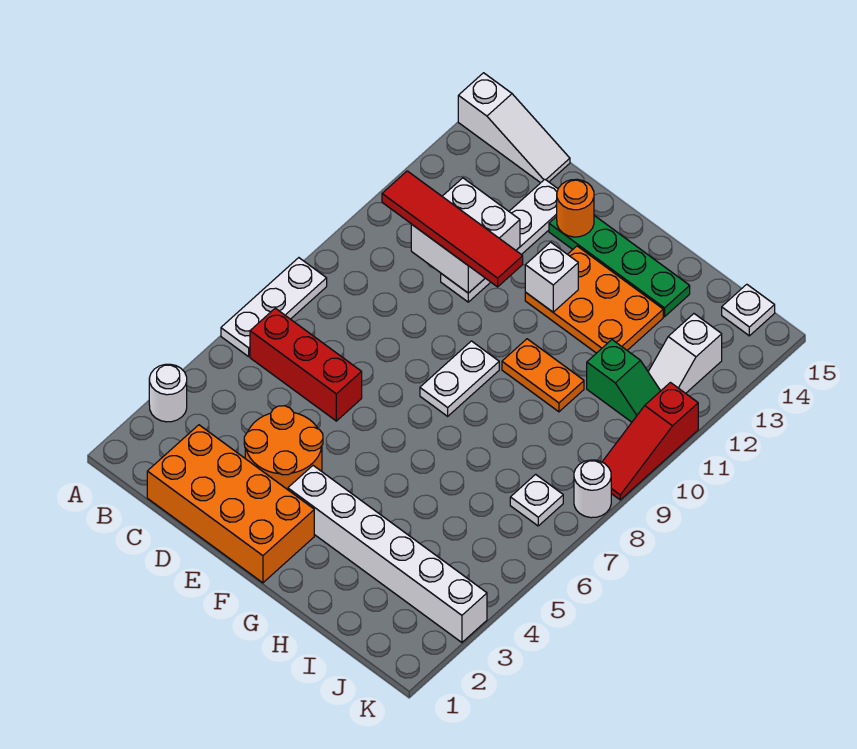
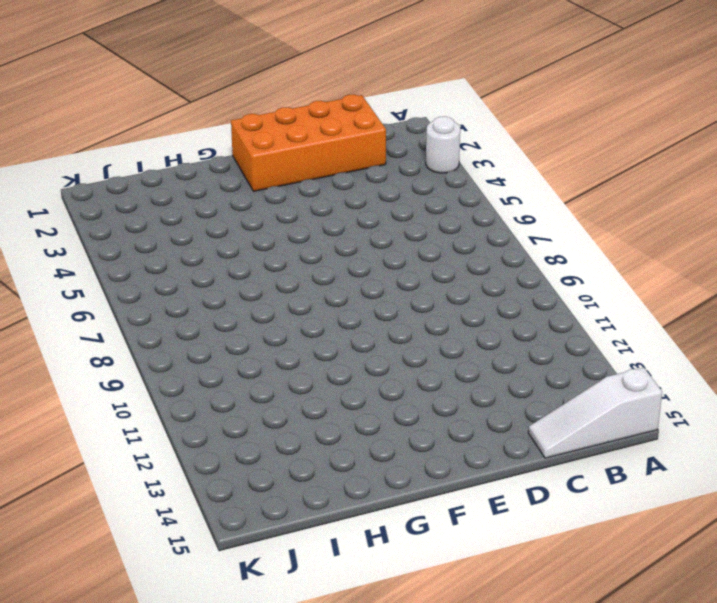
none -> white plate A6:A8 level 1
none -> red brick B6:D6 level 1
none -> orange round brick D3:E4 level 1

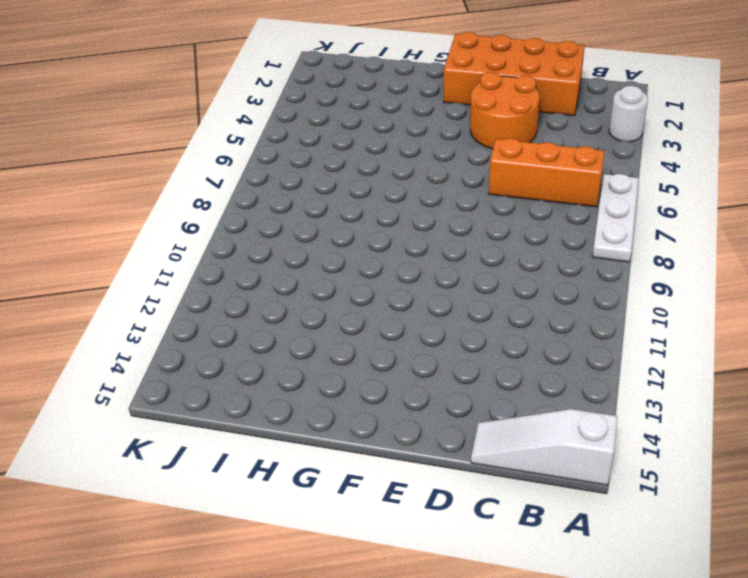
orange brick B6:D6 level 1 -> red brick B6:D6 level 1
none -> white plate D11:D14 level 1
none -> green plate E14:H14 level 1
none -> white brick F3:K3 level 1

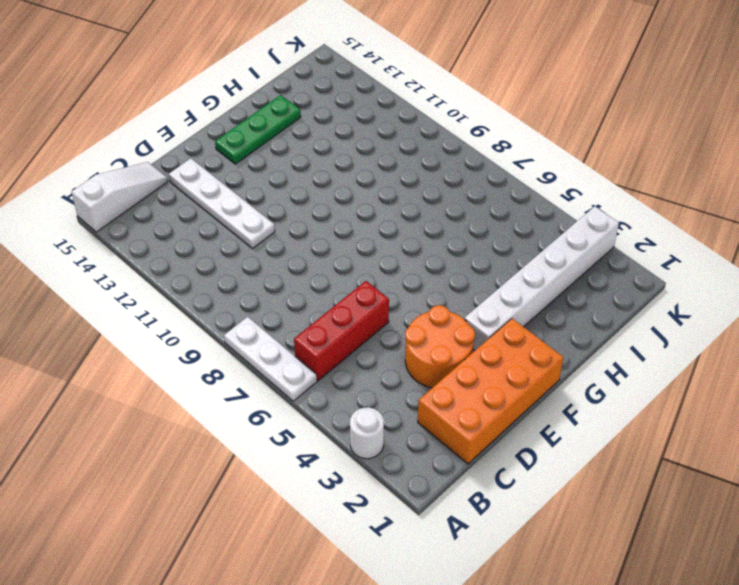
green plate F14:H14 level 1 -> green plate E14:H14 level 1
none -> white plate F8:F9 level 1
none -> orange plate F12:H13 level 1
none -> orange plate G10:H10 level 1

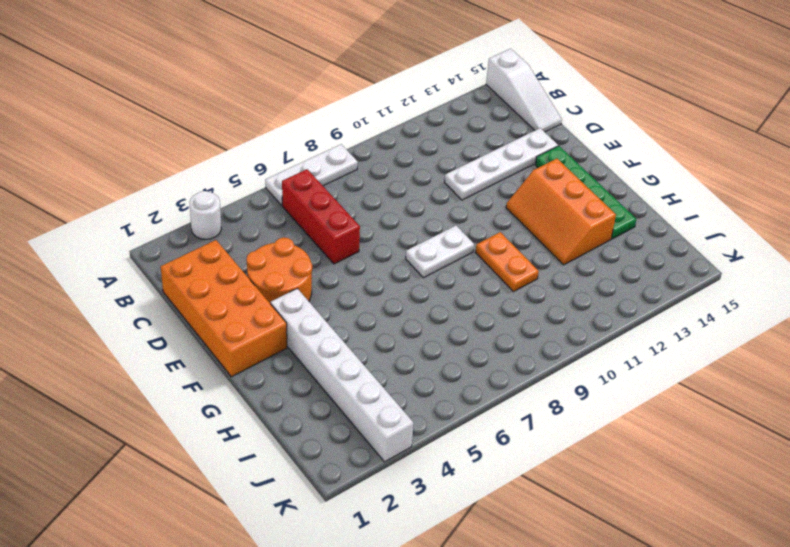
orange slope F12:H13 level 1 top 13 -> orange plate F12:H13 level 1
none -> green slope I11:J11 level 1 top I
none -> white plate J7 level 1
none -> white slope J12:J13 level 1 top 13

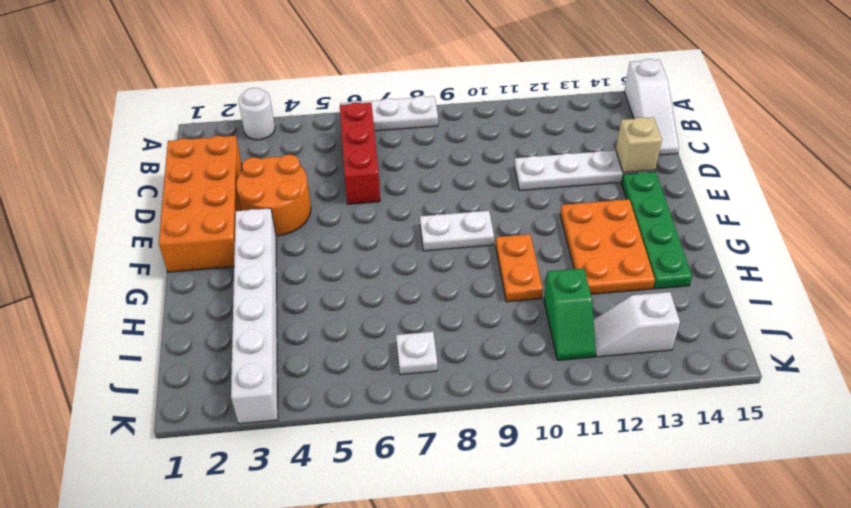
tan brick D14 level 2 -> none
none -> white plate J15 level 1
none -> white round brick K8 level 1
none -> red slope K9:K11 level 1 top 11

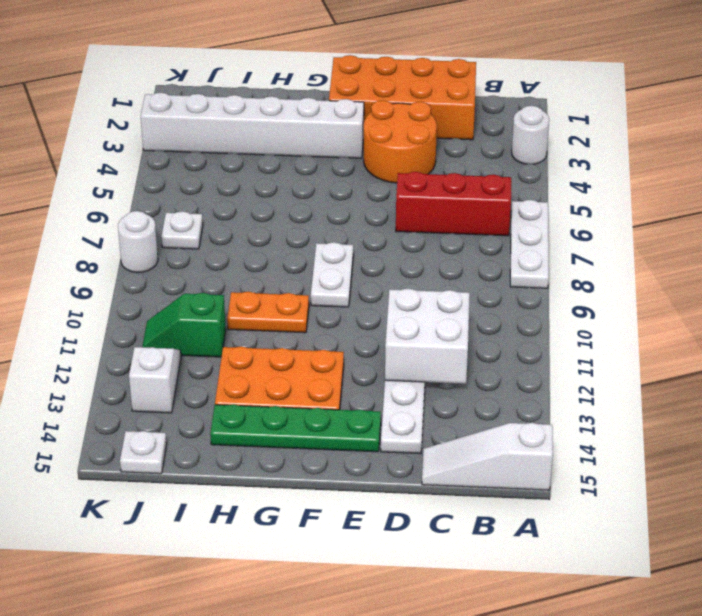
none -> red slope K9:K11 level 1 top 11
none -> orange round brick E14 level 2
none -> white brick F12 level 2

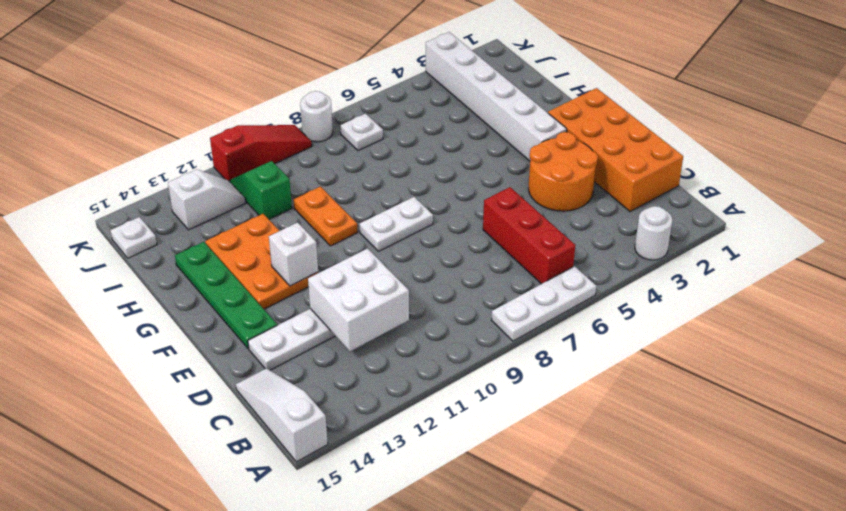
none -> orange round brick E14 level 2
none -> red tile B11:E11 level 3

